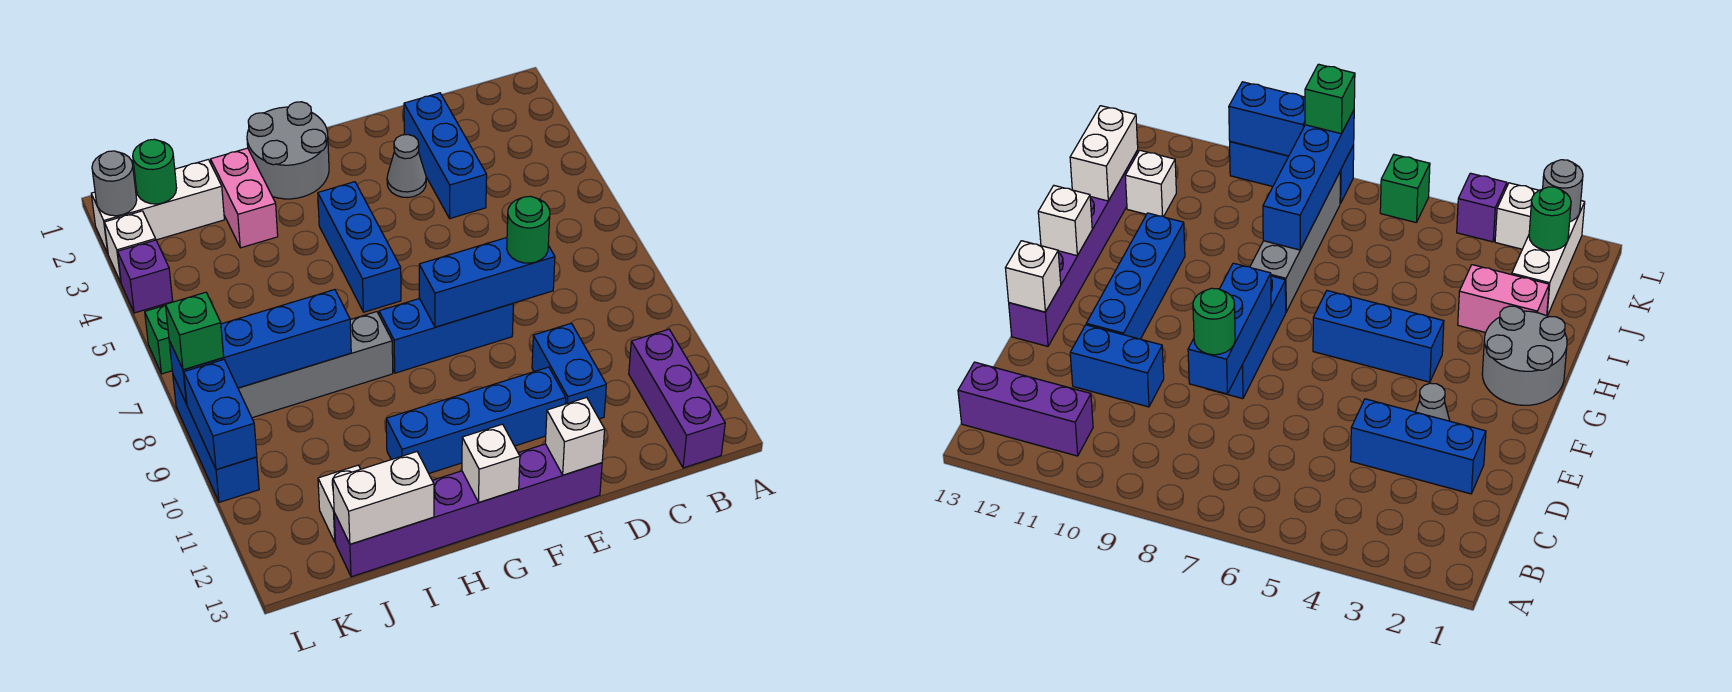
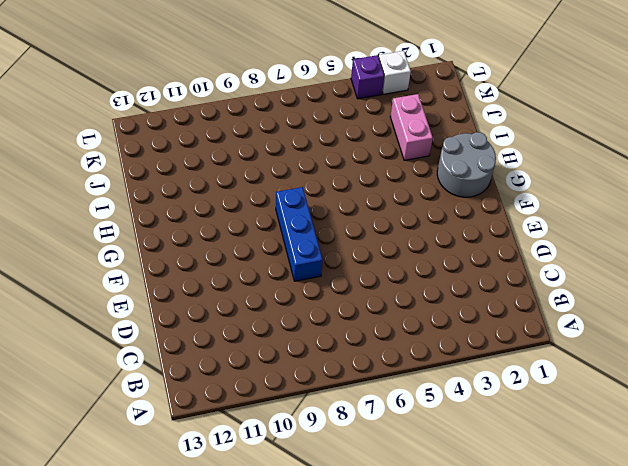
pink brick I3:J3 level 1 -> pink brick I2:I3 level 1
none -> purple brick B11:B13 level 1
none -> blue brick D2:D4 level 1
none -> blue brick D10:D11 level 1

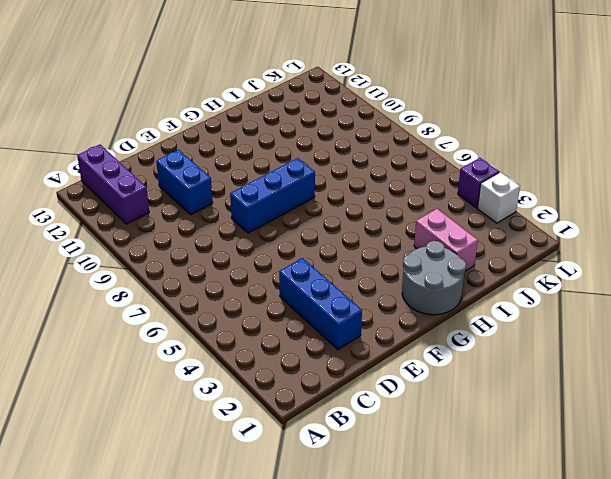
none -> grey cone E3 level 1
none -> blue brick E11:H11 level 1
none -> purple brick E13:J13 level 1

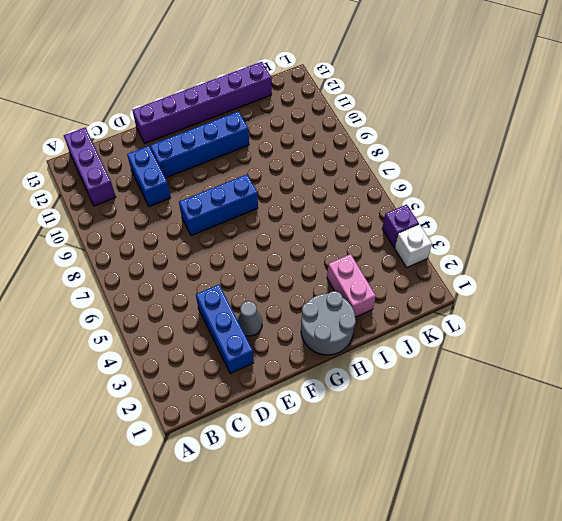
none -> blue brick G4:G6 level 1
none -> grey brick H8:K8 level 1
none -> white brick J2:L2 level 1

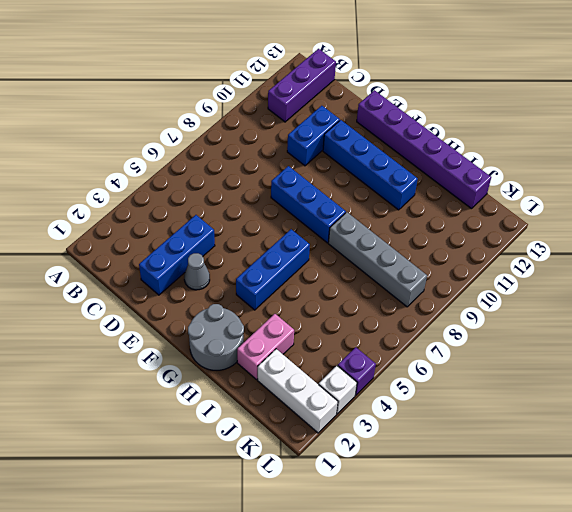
none -> white brick J12 level 1
none -> green brick L6 level 1
none -> blue brick L8:L10 level 1

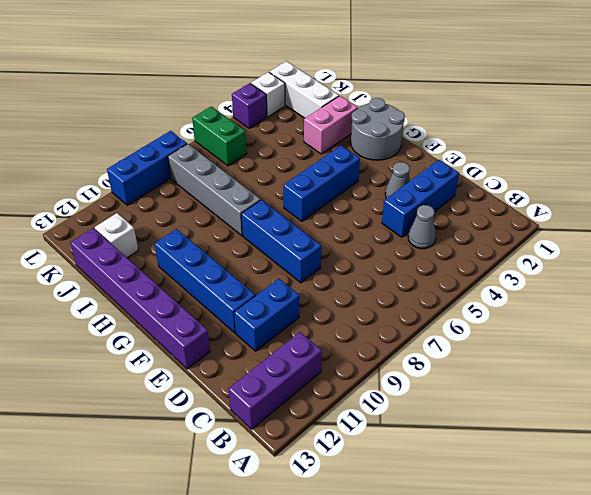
grey cone C4 level 1 -> none
green brick K6:L6 level 1 -> green brick L6 level 1
none -> blue brick D8:F8 level 2
none -> white brick E13 level 2
none -> white brick G13 level 2

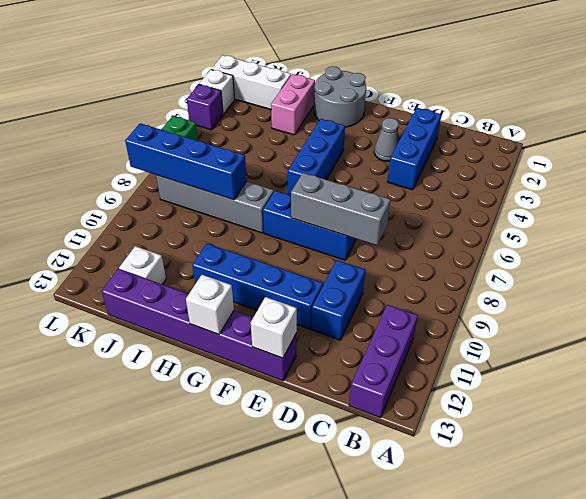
grey brick D8:F8 level 2 -> blue brick D8:F8 level 2
none -> blue brick L8:L10 level 1
none -> white brick I13:J13 level 2
none -> green round brick K2 level 2

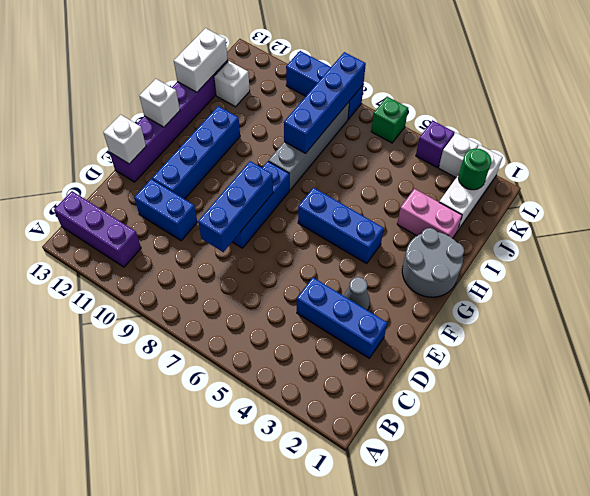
none -> grey round brick L2 level 2
none -> blue brick L9:L10 level 2
none -> green round brick D8 level 3

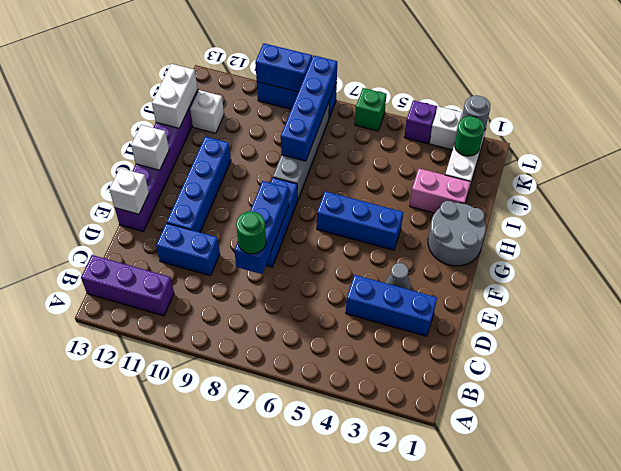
none -> green brick L8 level 3

